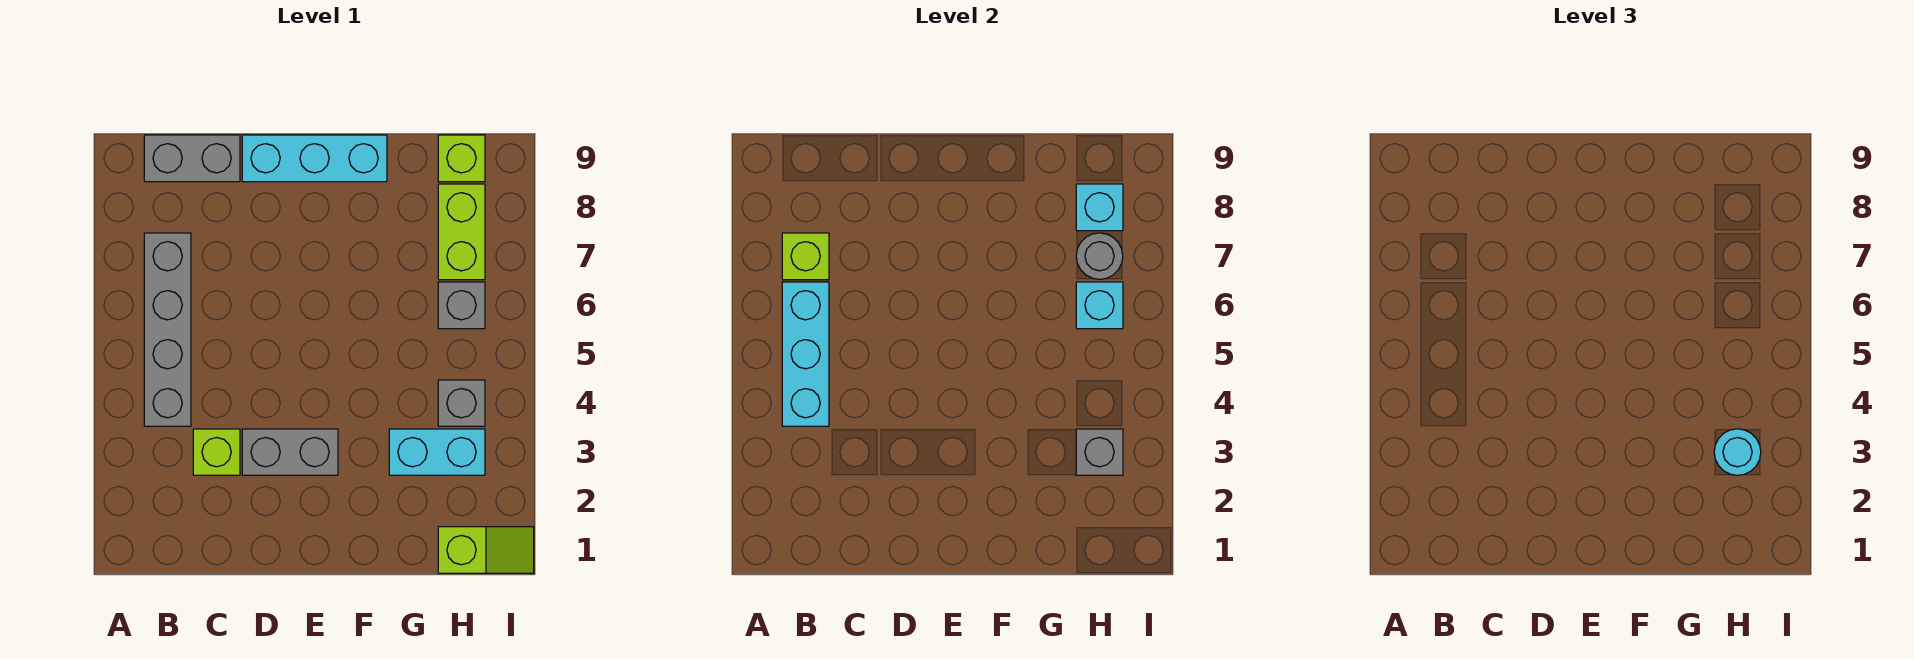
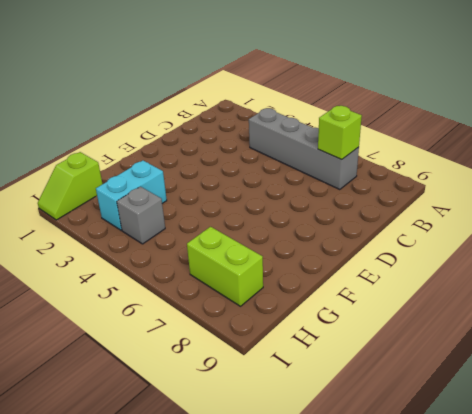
none -> grey brick B9:C9 level 1
none -> lime brick C3 level 1
none -> grey brick D3:E3 level 1

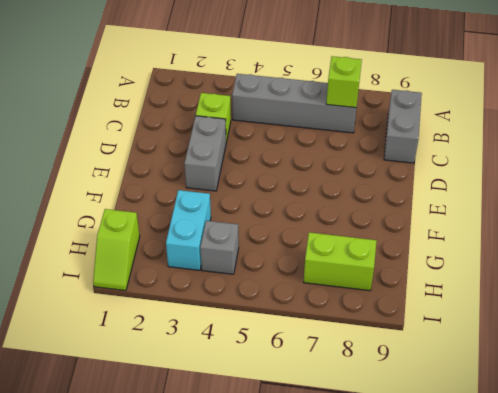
none -> cyan brick D9:F9 level 1
none -> grey brick H6 level 1
none -> lime brick H9 level 1

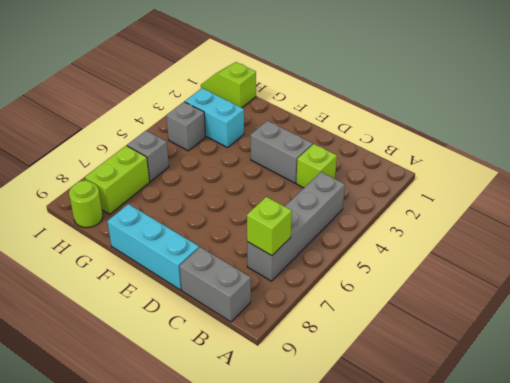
lime round brick H9 level 1 -> lime brick H9 level 1
none -> cyan brick B4:B6 level 2
none -> grey brick H3 level 2
none -> cyan brick H6 level 2

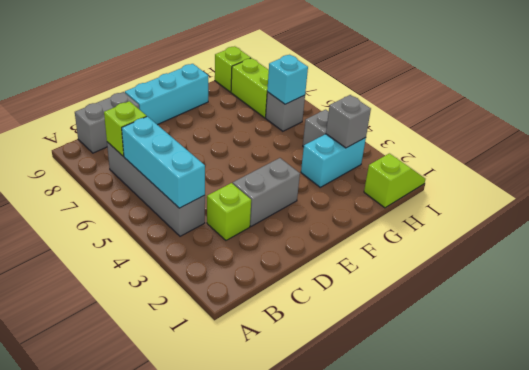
none -> grey round brick H7 level 2
none -> cyan brick H8 level 2
none -> cyan round brick H3 level 3

